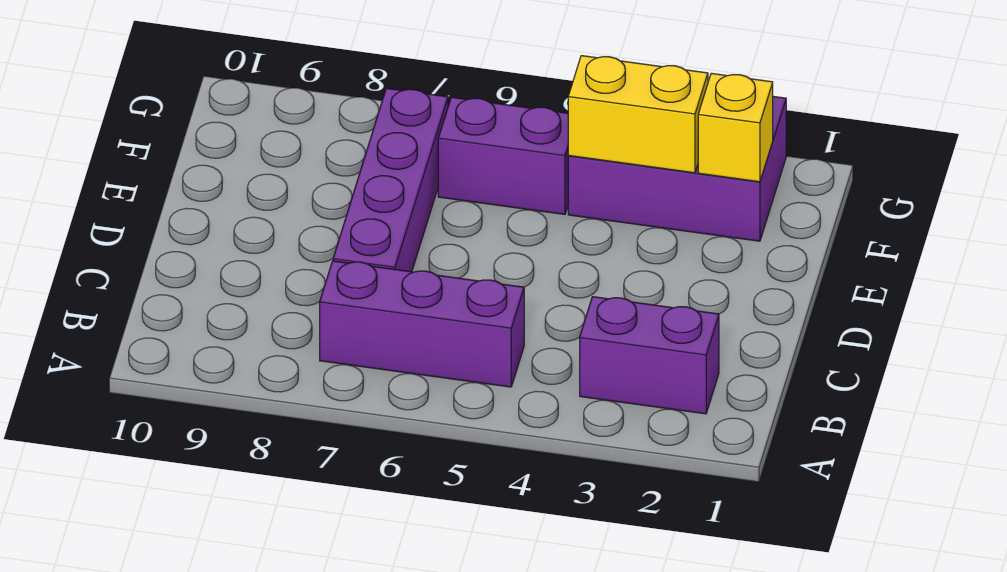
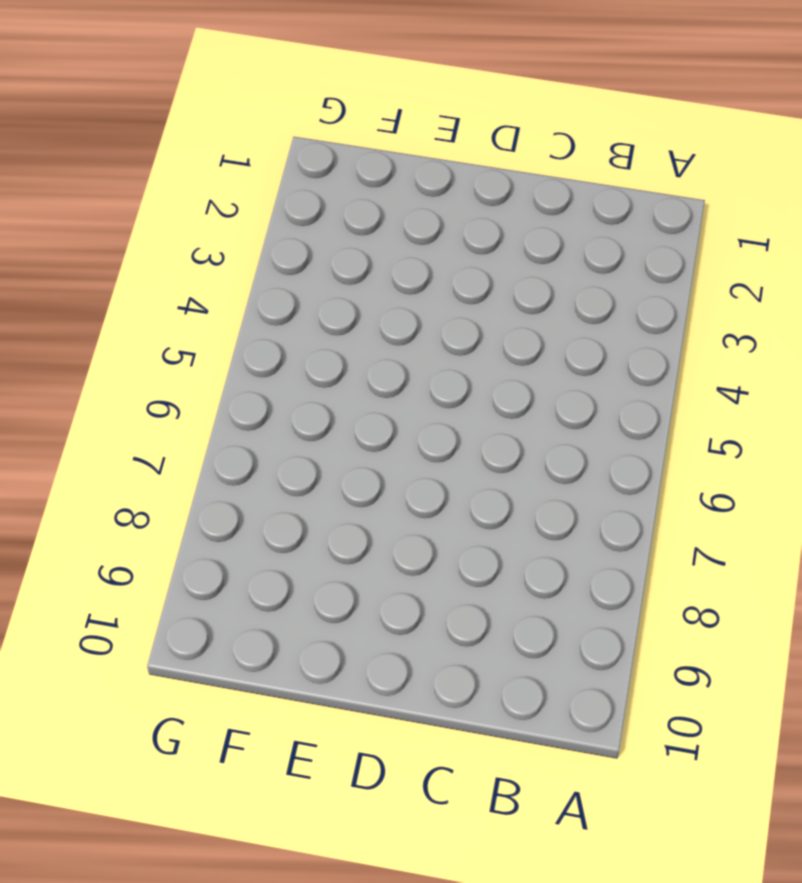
none -> purple brick B2:B3 level 1
none -> purple brick B5:B7 level 1

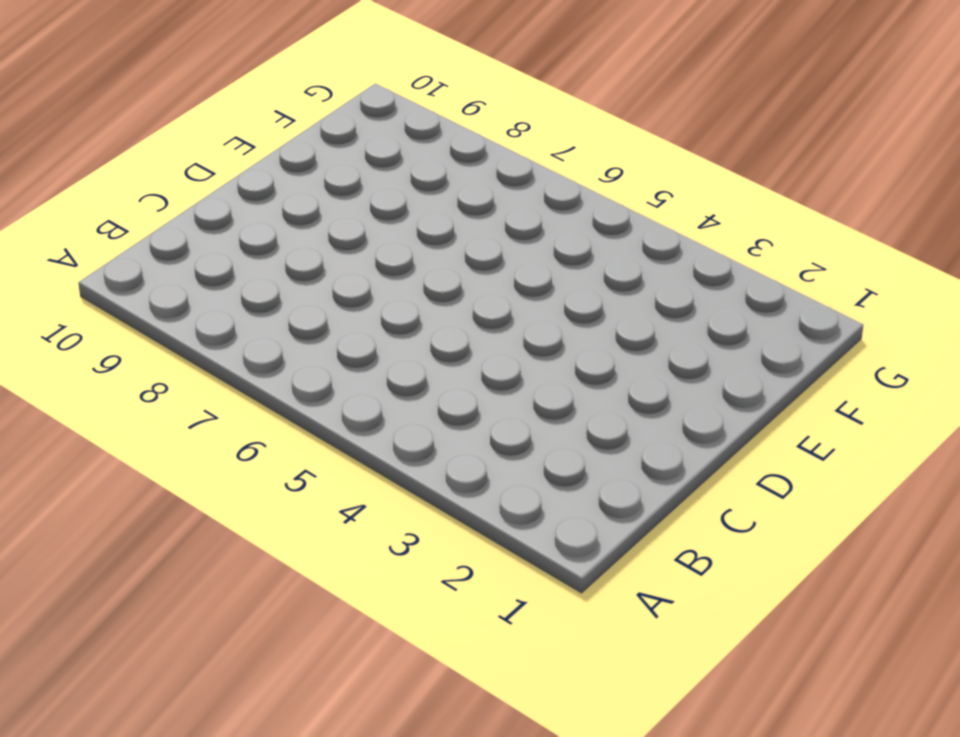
none -> purple brick B2:B3 level 1
none -> purple brick B5:B7 level 1

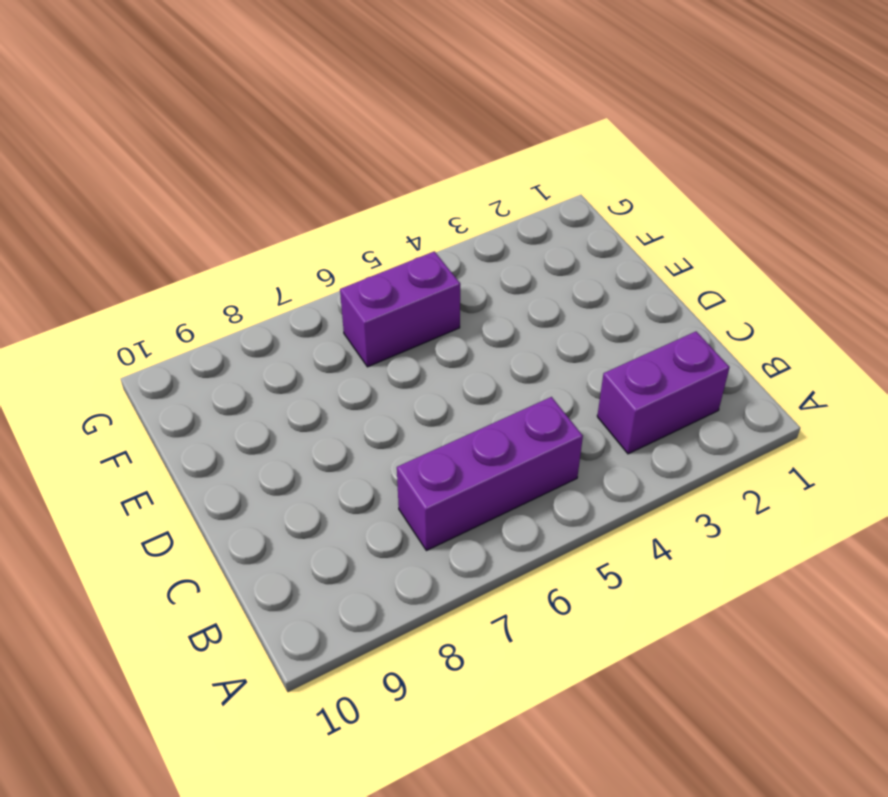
none -> purple brick C7:F7 level 1
none -> purple brick F2:G4 level 1

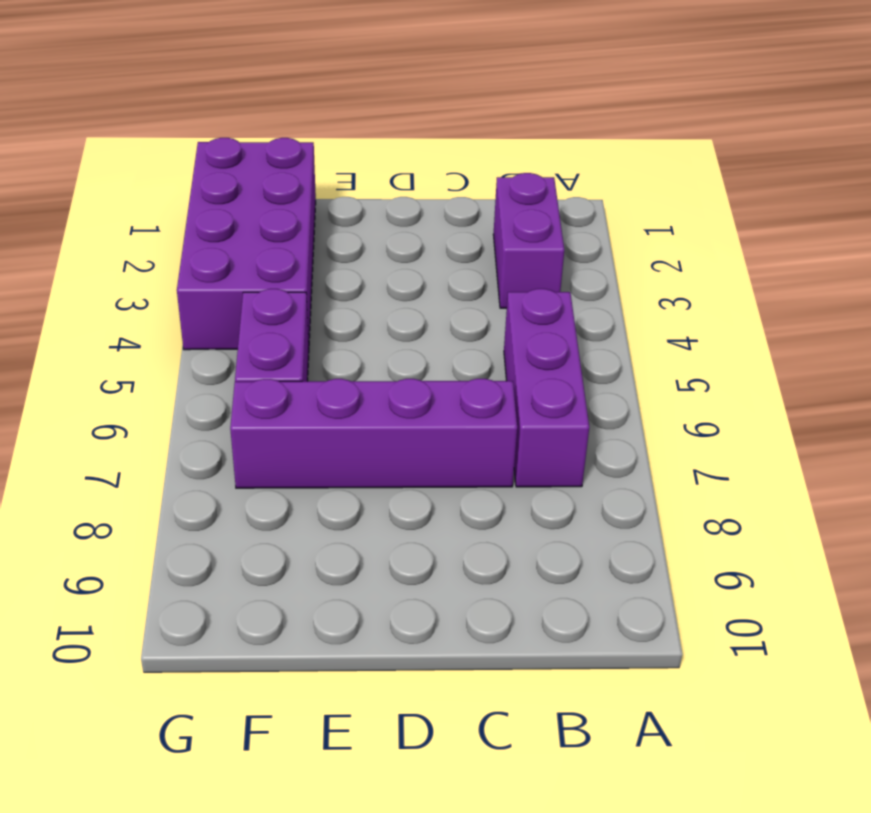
purple brick F1:G4 level 1 -> purple brick F2:G4 level 1
none -> yellow brick F2 level 2
none -> yellow brick F3:F4 level 2

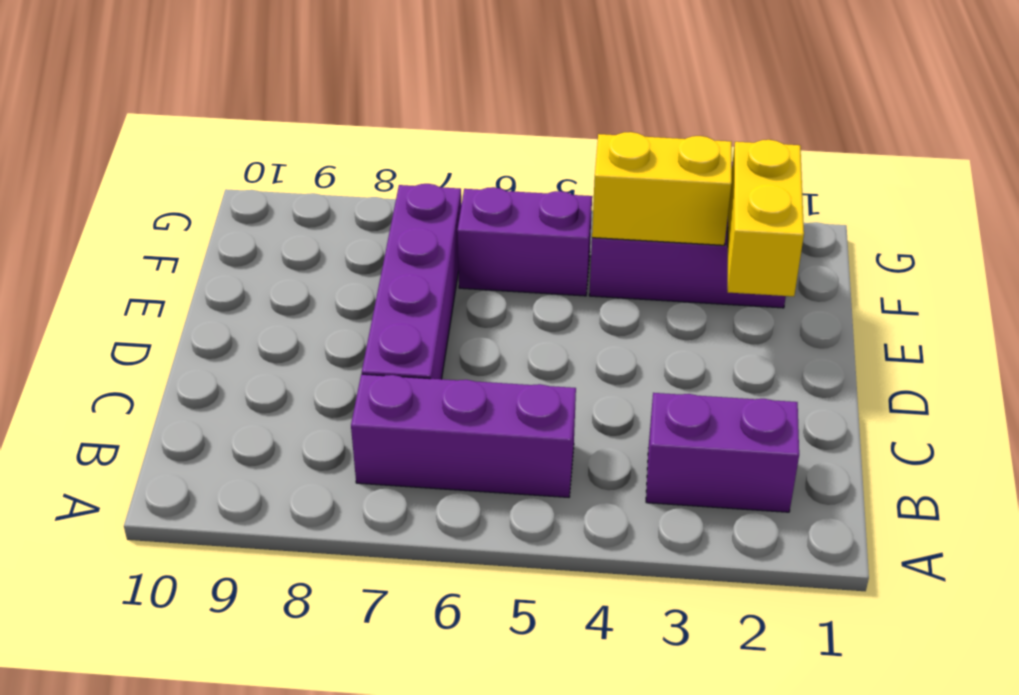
yellow brick E2:F2 level 2 -> yellow brick F2 level 2

